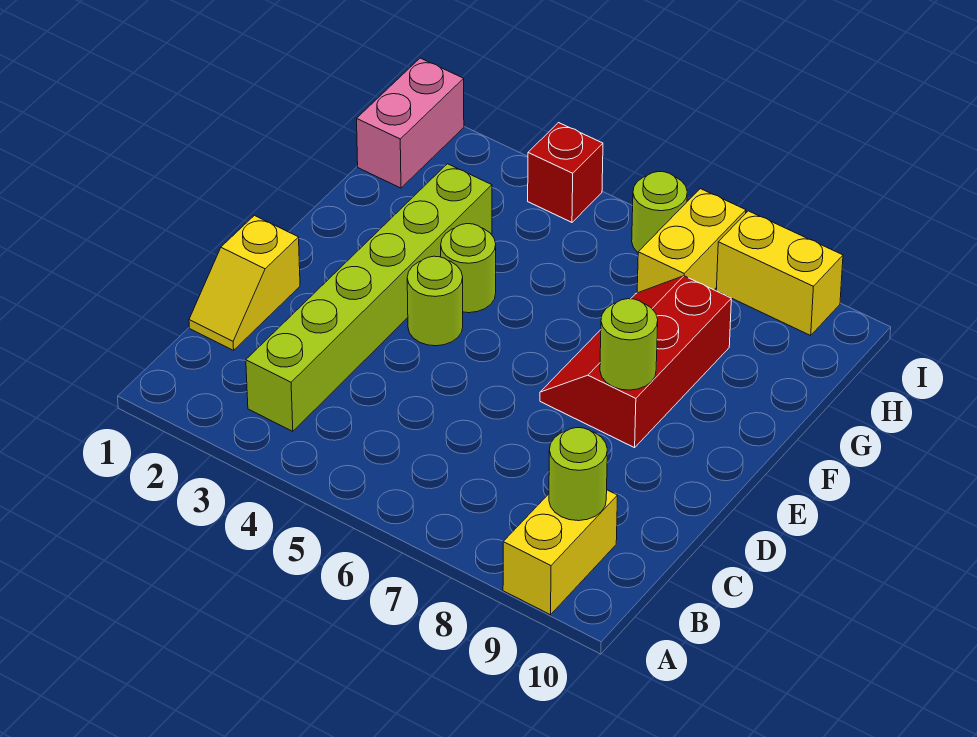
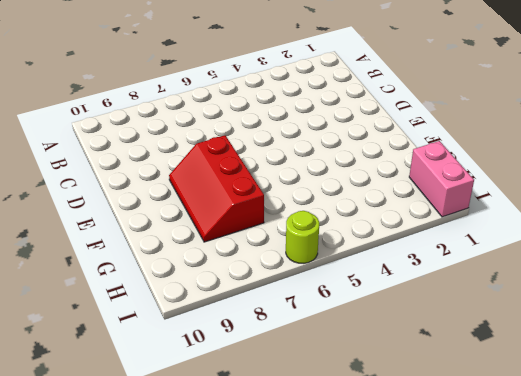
red slope E7:G8 level 1 top 7 -> red slope E7:G8 level 1 top 8
none -> yellow brick A9:B9 level 1
none -> lime brick B3:G3 level 1
none -> yellow slope C1:D1 level 1 top D

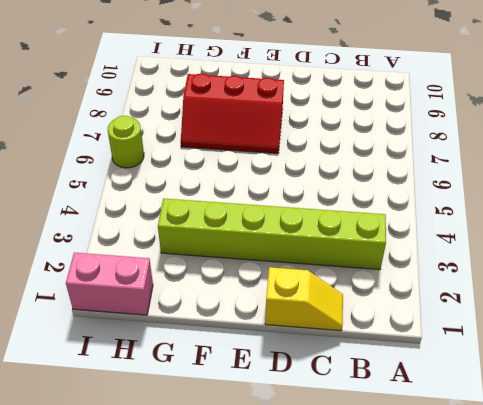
none -> yellow brick A9:B9 level 1
none -> lime round brick E4 level 1
none -> lime round brick F4 level 1

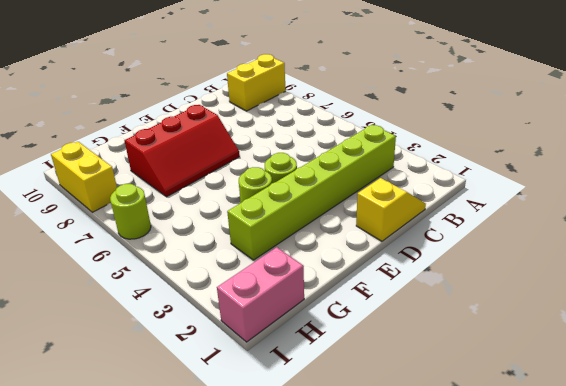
none -> yellow brick H7:I7 level 1
none -> red brick I4 level 1
none -> lime round brick B9 level 2

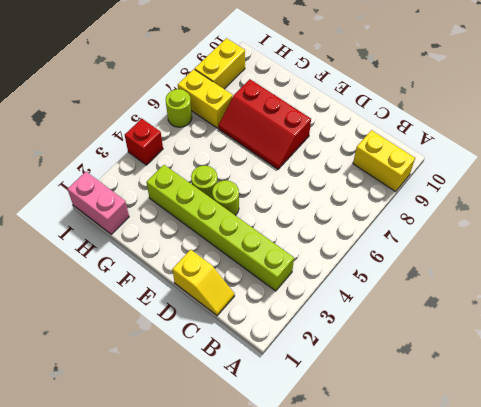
none -> lime round brick B9 level 2
none -> lime round brick E8 level 2

